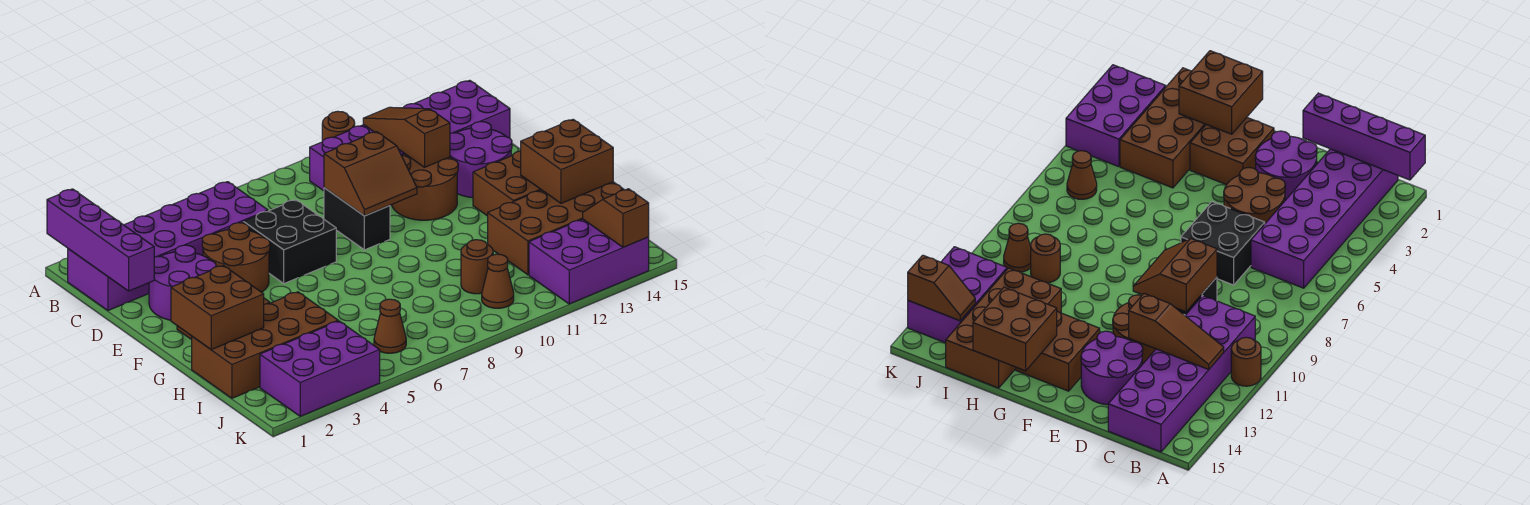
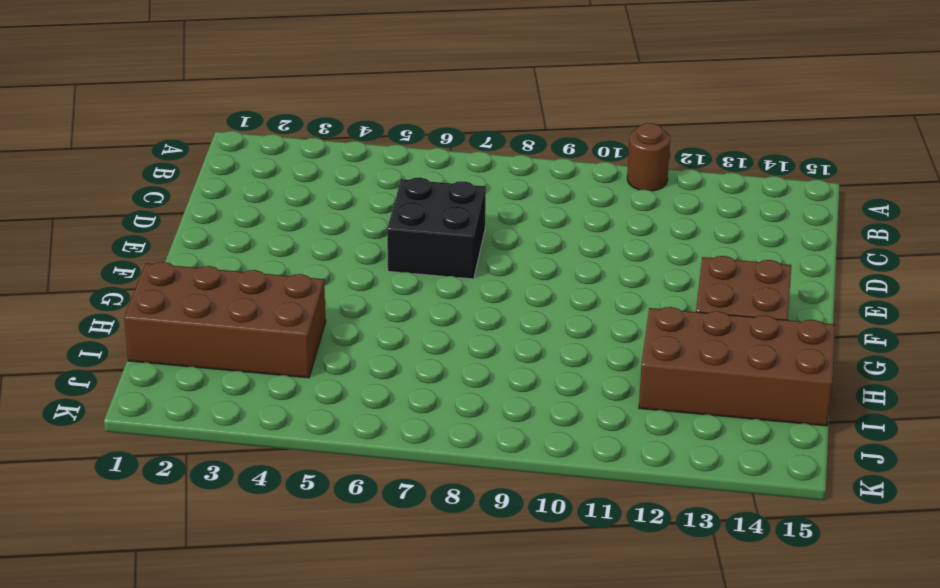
none -> purple brick B1:C6 level 1
none -> purple brick B10:C15 level 1
none -> purple round brick D2:E3 level 1

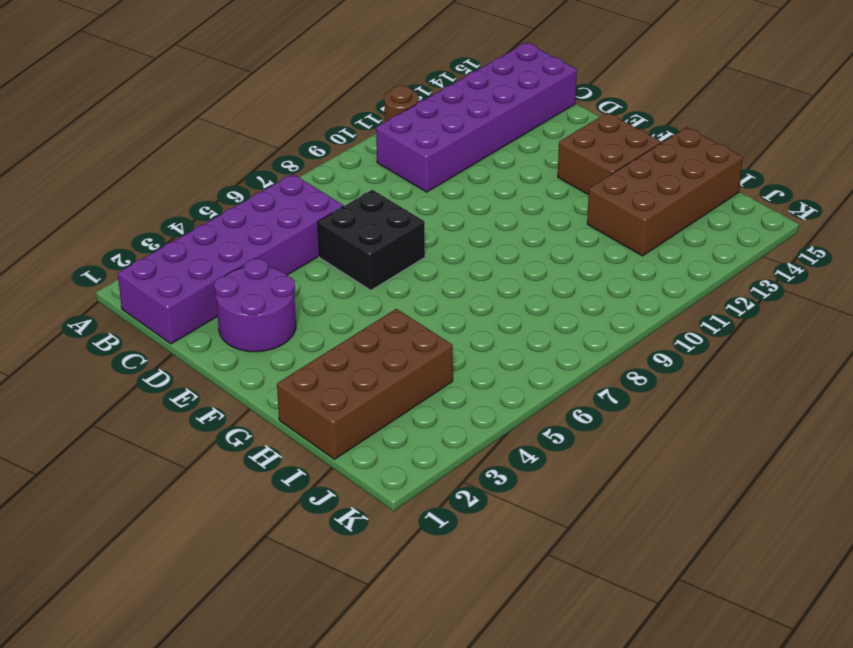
none -> brown round brick D4:E5 level 1
none -> black brick D9:E9 level 1
none -> brown round brick D11:E12 level 1

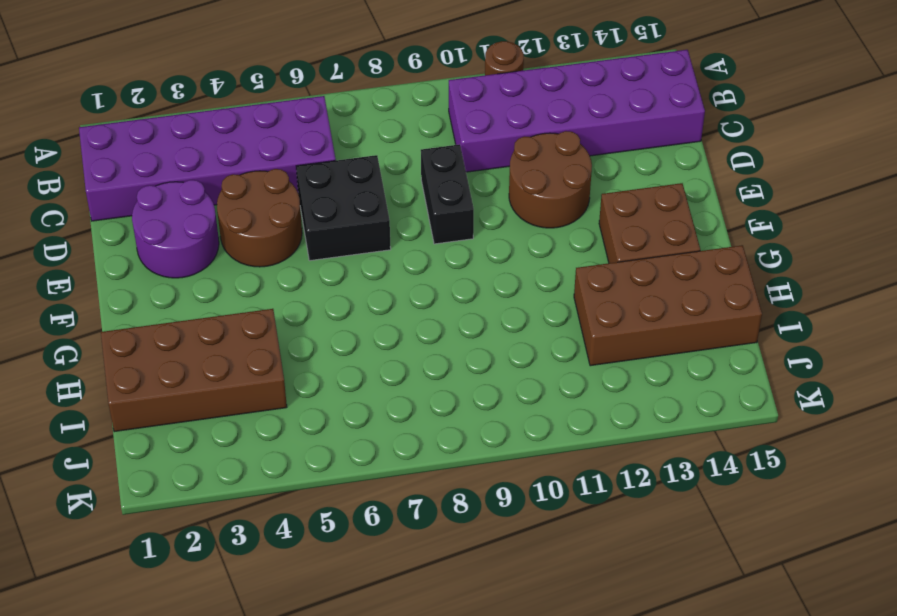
none -> purple round brick D13:E14 level 1
none -> brown brick F2:G3 level 1
none -> brown round brick I10 level 1

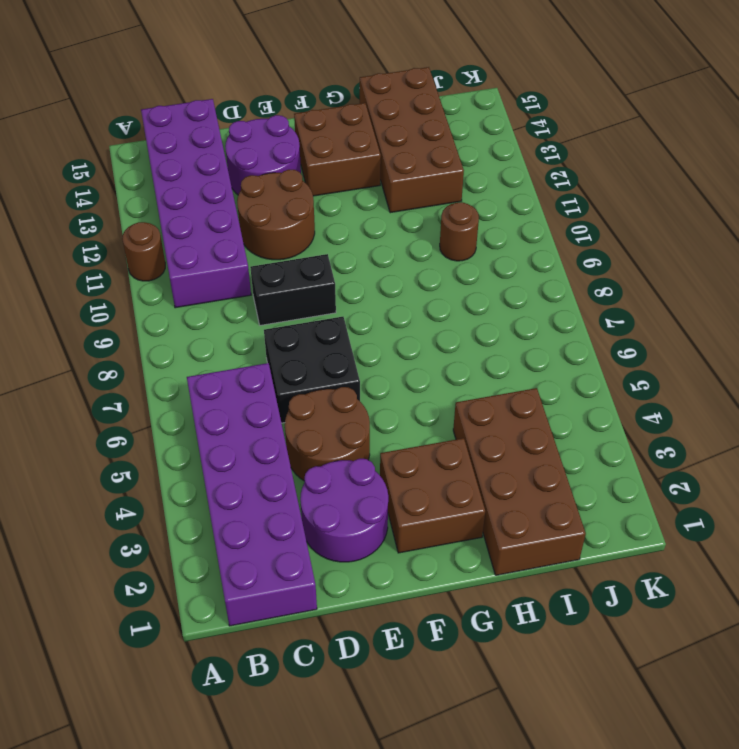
none -> purple brick J2:K4 level 1
none -> brown cone J6 level 1
none -> brown cone J10 level 1

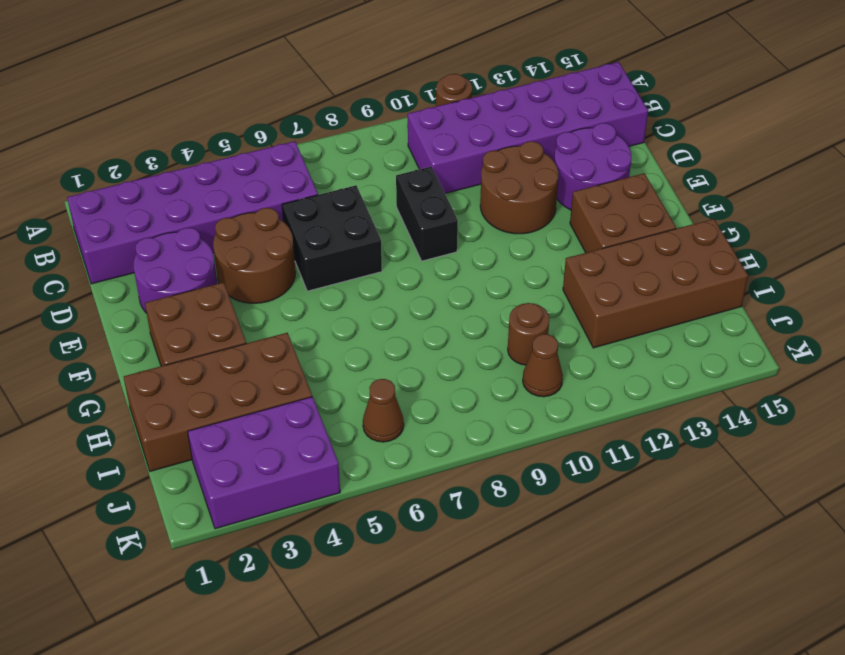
none -> purple brick J12:K14 level 1
none -> purple brick A1:D1 level 2
none -> brown slope B12:D12 level 2 top D

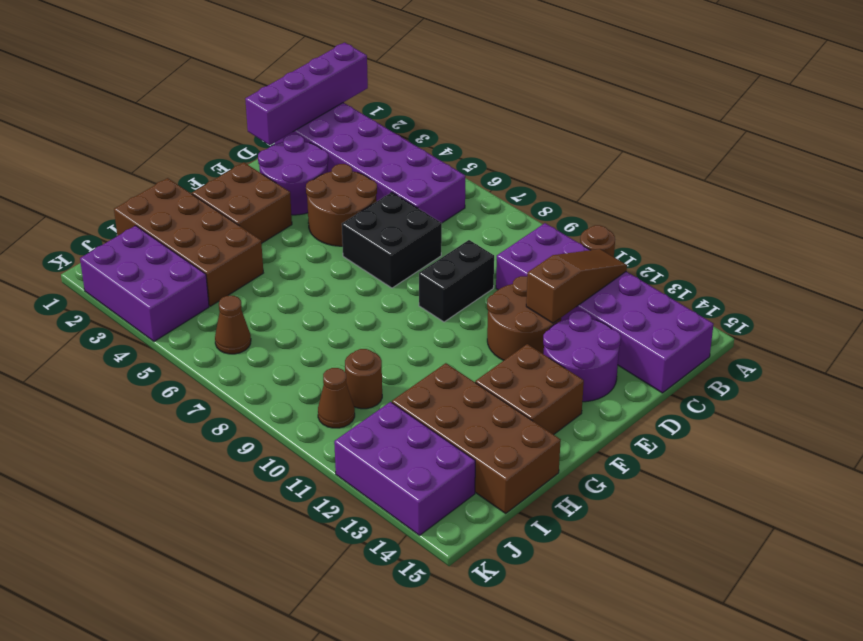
none -> brown slope D9:E10 level 2 top D
none -> brown brick G1:H2 level 2
none -> brown brick G14:H15 level 2

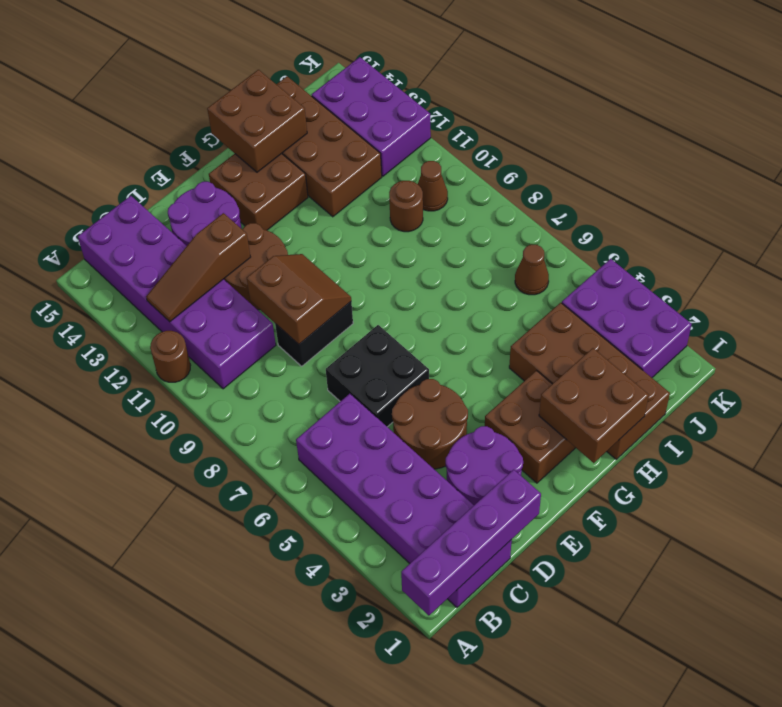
none -> brown slope J14:K14 level 2 top K

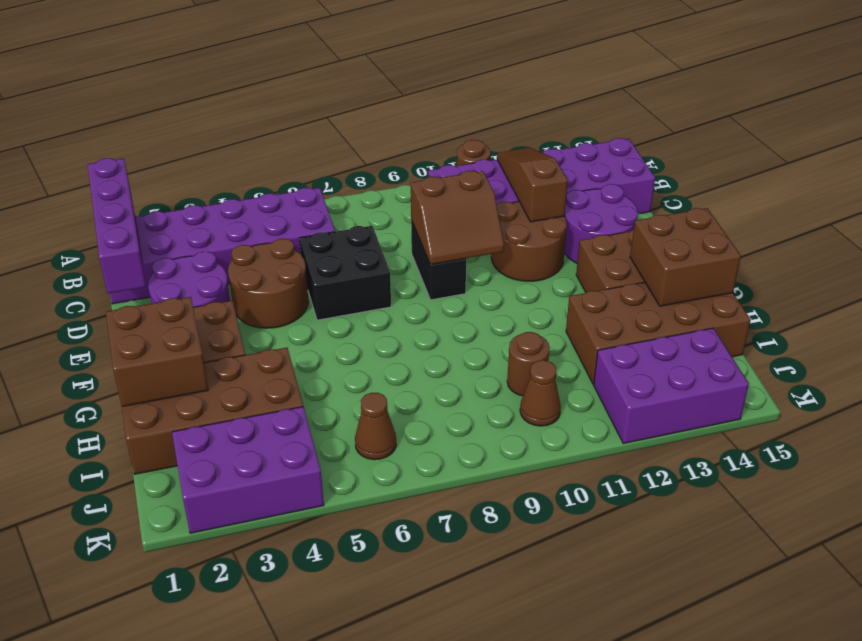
none -> brown slope J14:K14 level 2 top K

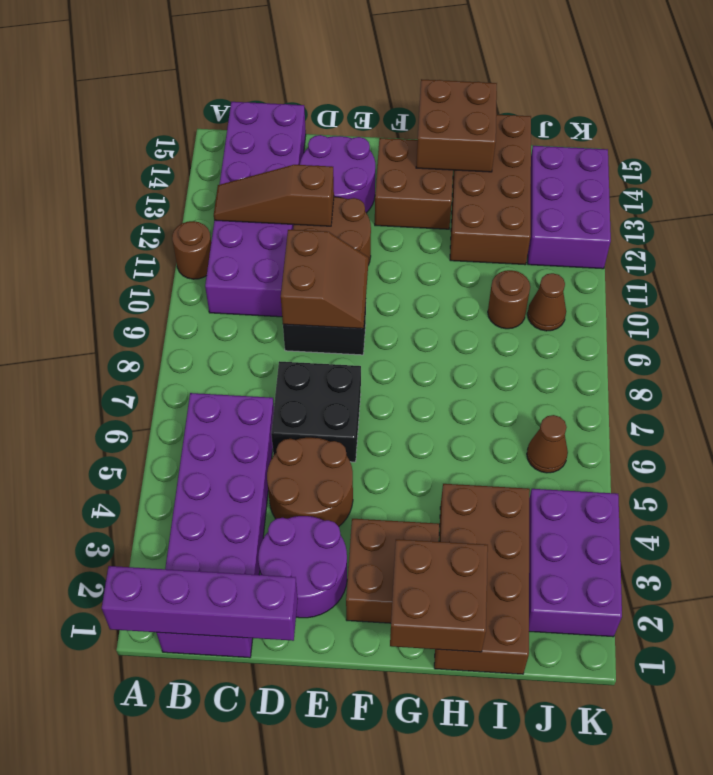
none -> brown slope J14:K14 level 2 top K

